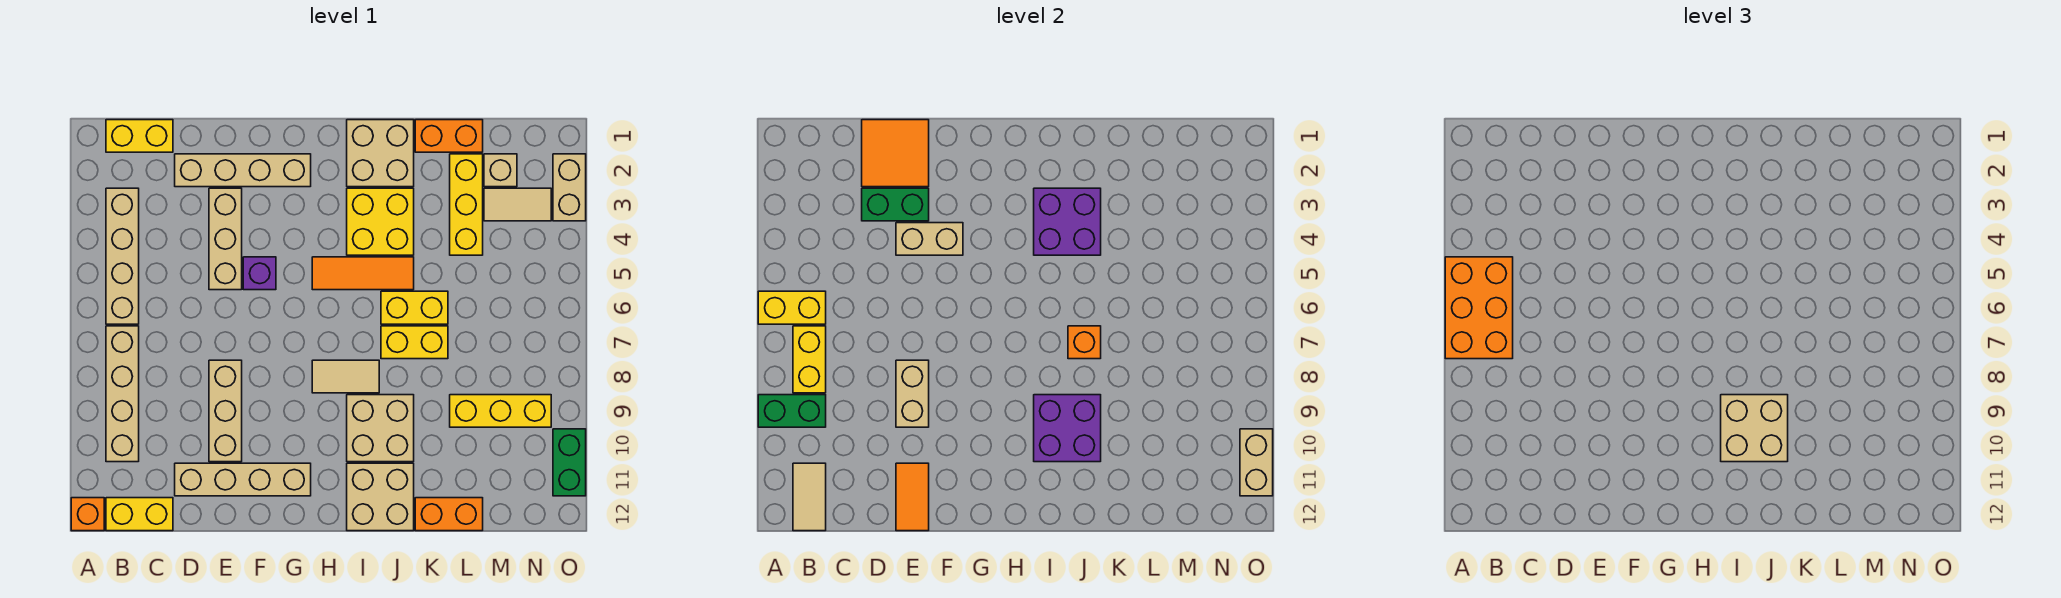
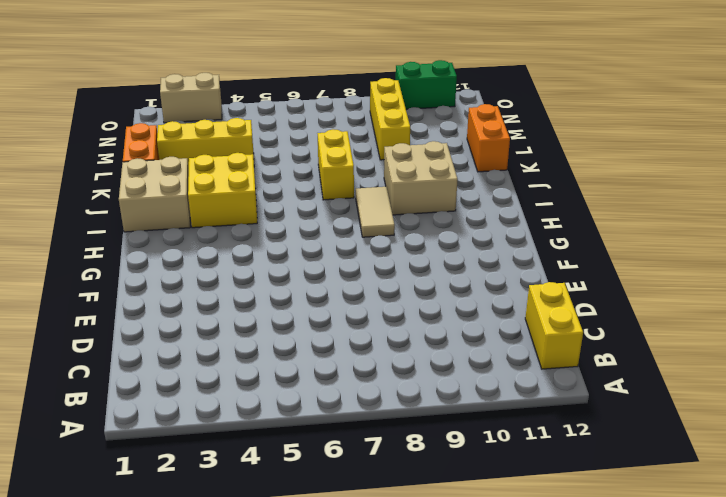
none -> orange brick A12 level 1
none -> yellow brick B1:C1 level 1
none -> tan brick B3:B6 level 1
none -> tan brick B7:B10 level 1

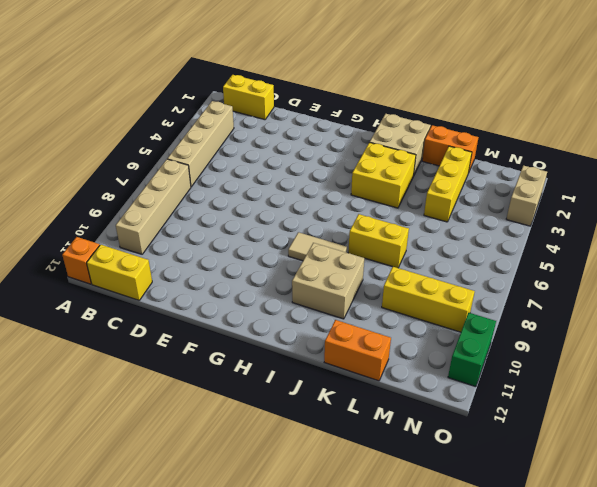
none -> tan brick D2:G2 level 1
none -> tan brick D11:G11 level 1
none -> tan brick E3:E5 level 1
none -> tan brick E8:E10 level 1

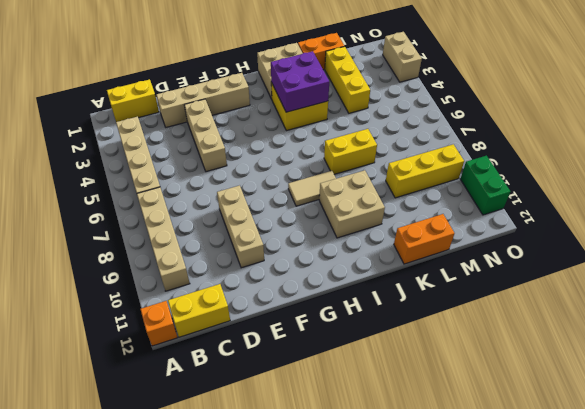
none -> tan brick D11:G11 level 1
none -> purple brick F5 level 1
none -> orange tile H5:J5 level 1
none -> tan brick I11:J12 level 1

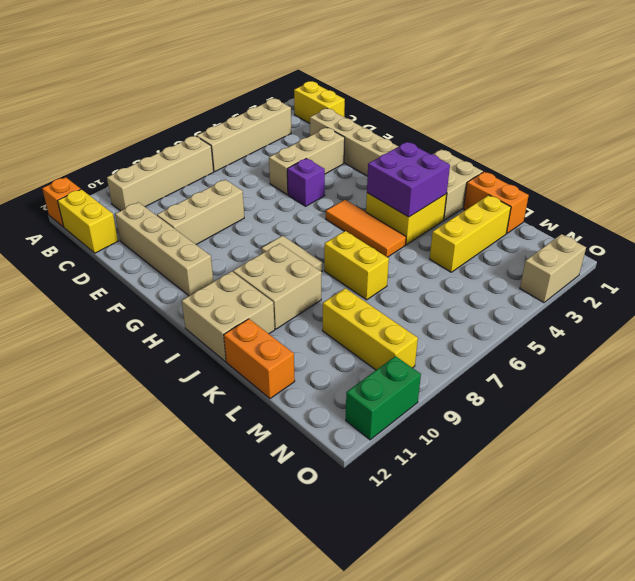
none -> yellow brick J6:K6 level 1
none -> tan brick M2 level 1
none -> tan tile M3:N3 level 1
none -> yellow brick A6:B6 level 2

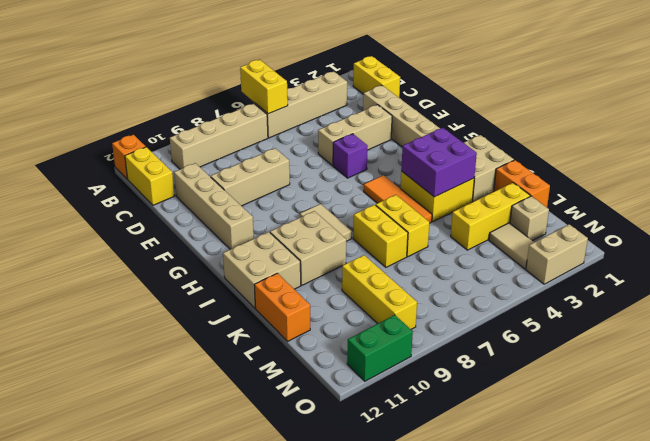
none -> green brick A9:B9 level 2
none -> yellow brick B7:B8 level 2
none -> tan tile B11:B12 level 2
none -> orange tile D1:E2 level 2

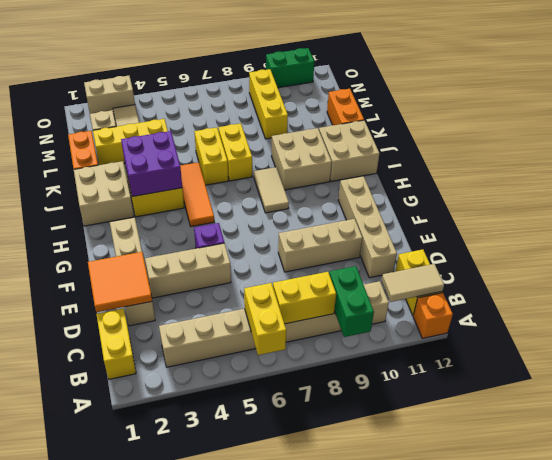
none -> green brick D3:E3 level 2
none -> tan brick E4:F4 level 2
none -> tan brick E8:E9 level 2
none -> orange tile E11:E12 level 2

